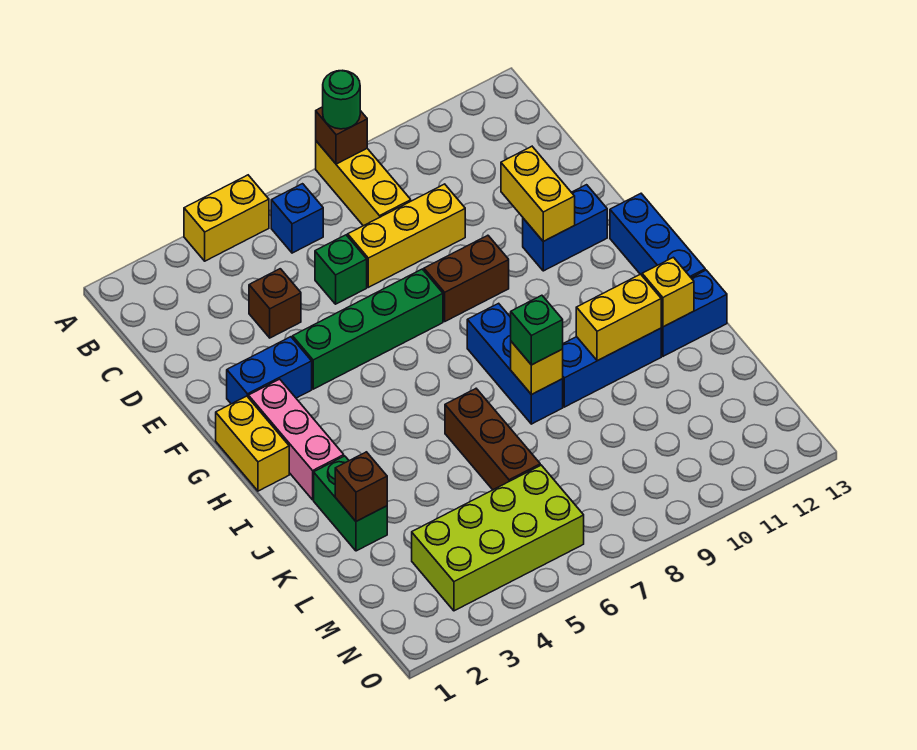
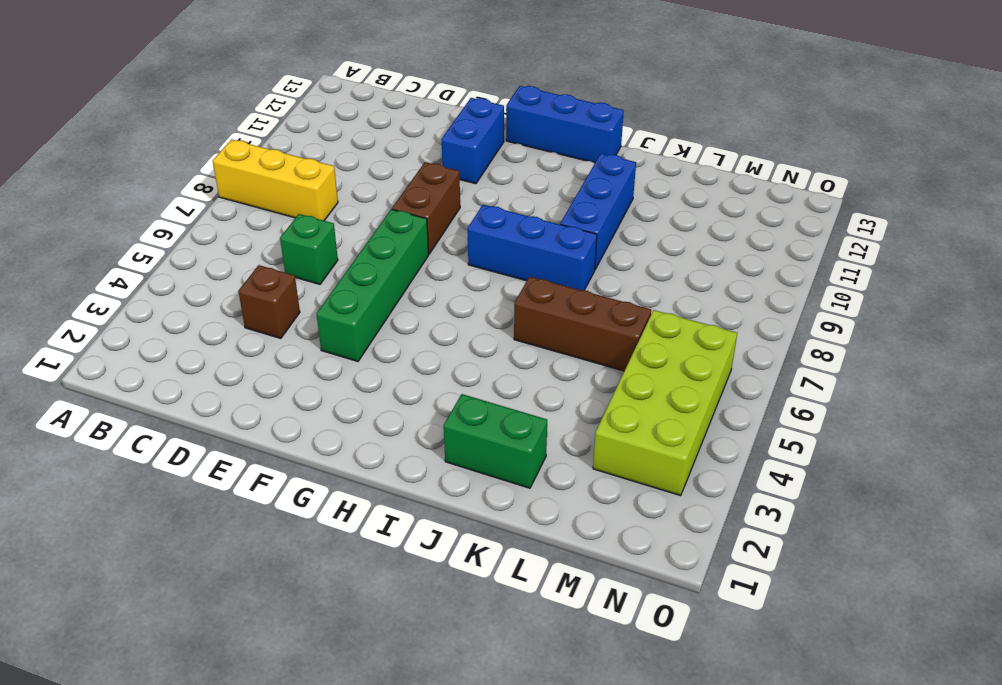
none -> yellow brick A4:A5 level 1
none -> blue brick B6 level 1
none -> yellow brick D7:D9 level 1

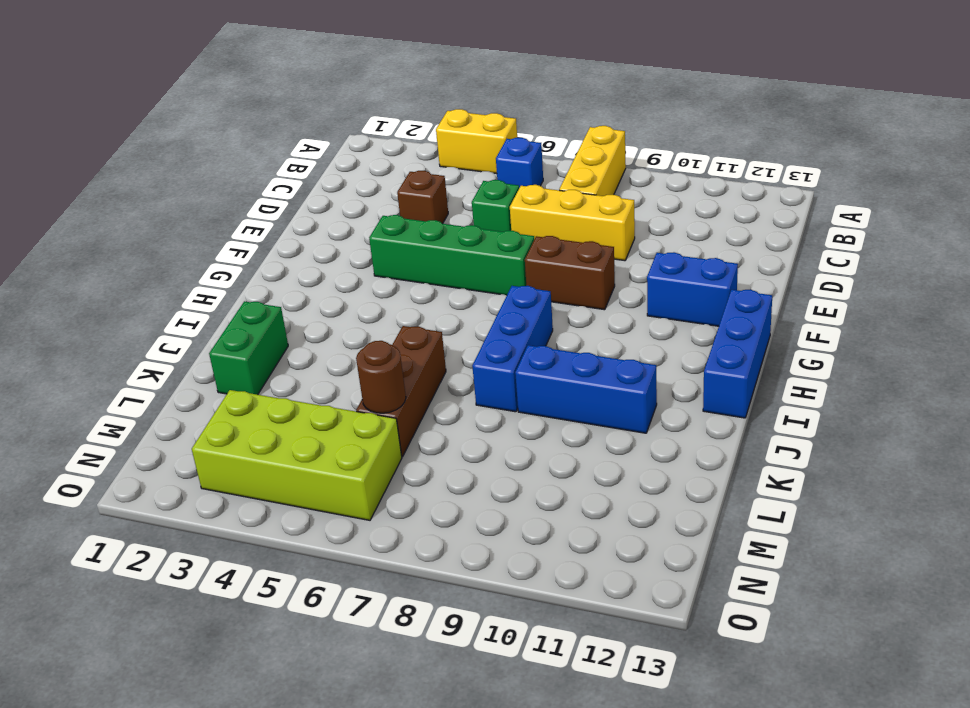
brown round brick L6 level 2 -> none
none -> blue brick F2:F3 level 1
none -> yellow brick G1:H1 level 1
none -> pink brick G2:I2 level 1

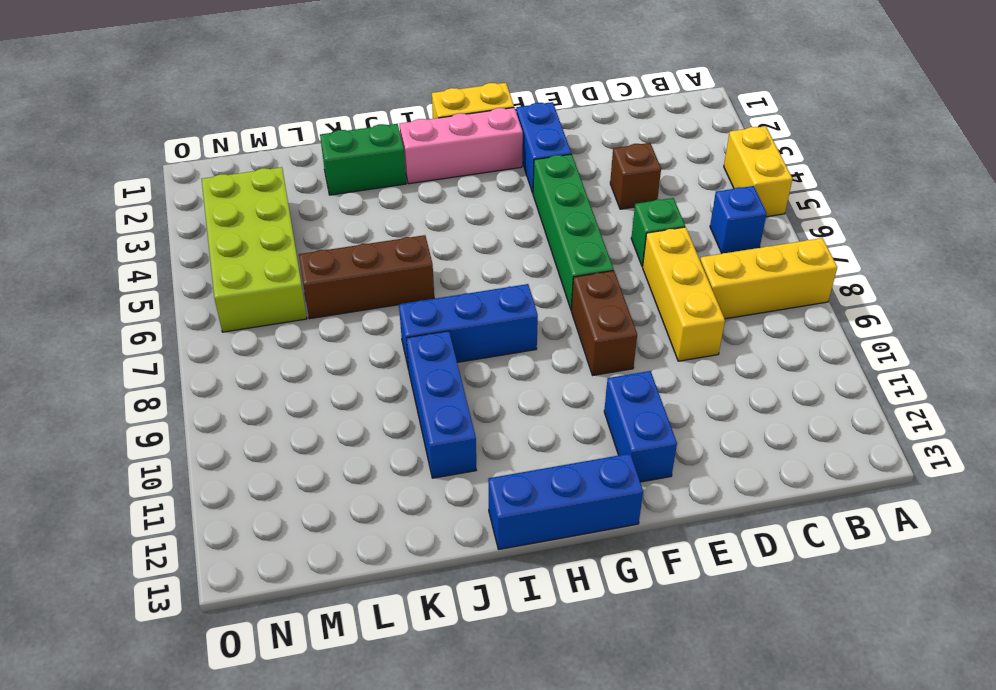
none -> blue brick J12:J13 level 1
none -> brown brick A8 level 2
none -> yellow brick E11:F11 level 2

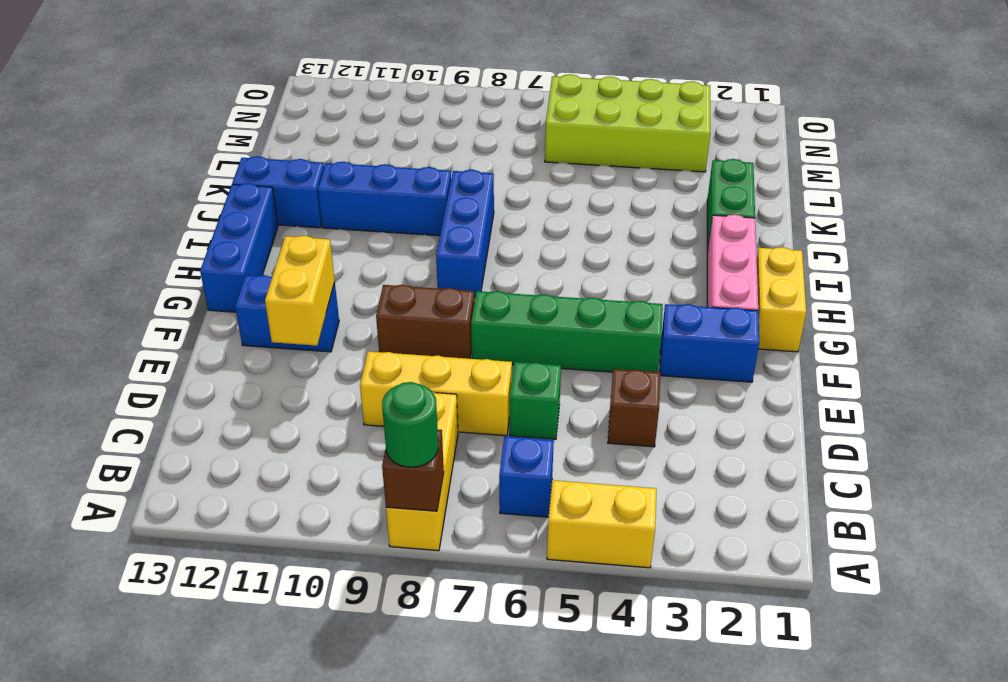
none -> brown brick J6:L6 level 1
none -> yellow brick J8 level 2
none -> yellow brick J10:J11 level 2

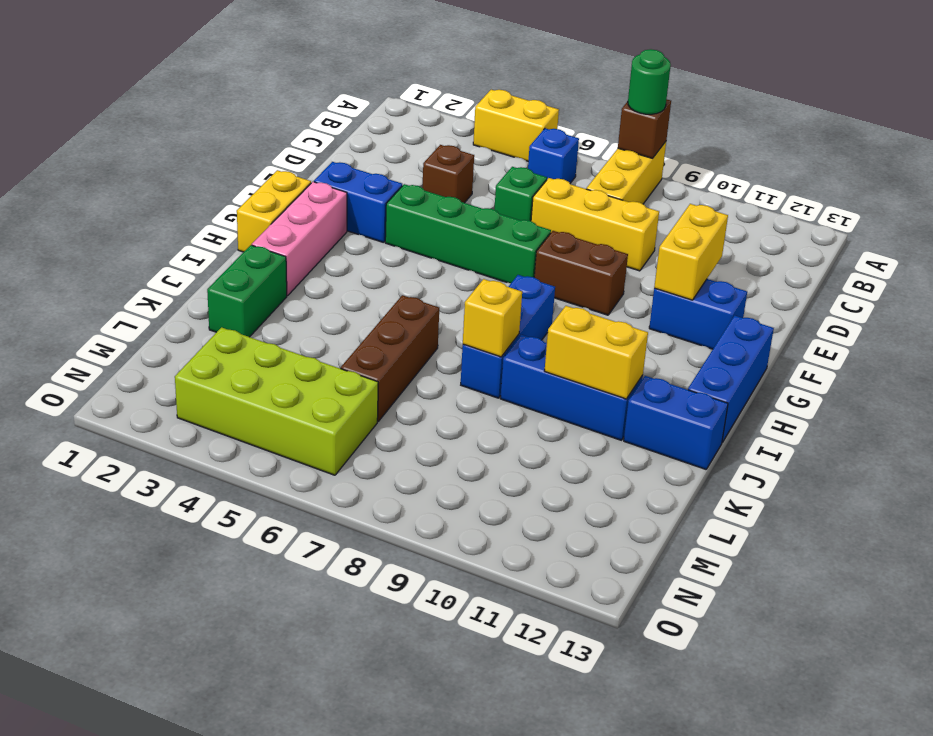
none -> yellow brick J12 level 2
none -> brown brick K2 level 2
none -> green brick J8 level 3

